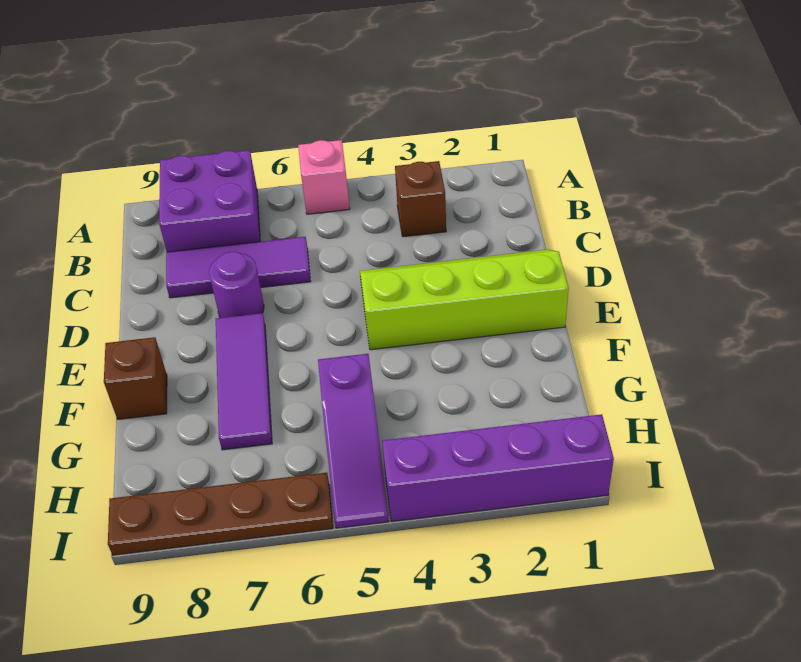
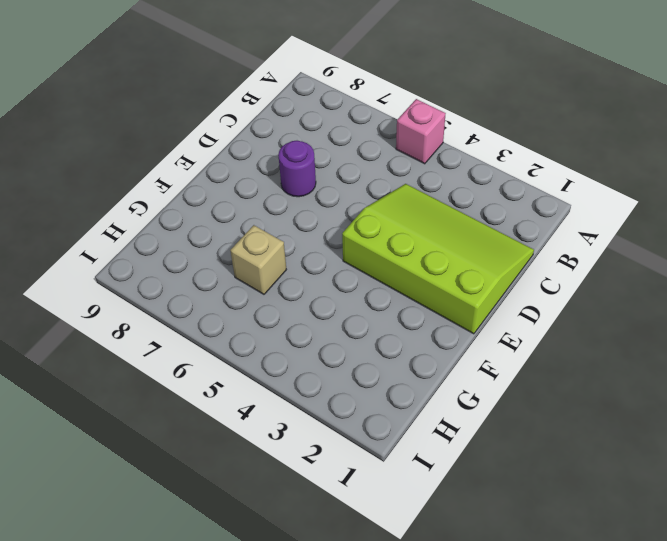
lime slope C1:E4 level 1 top E -> lime slope D1:E4 level 1 top E
tan brick G6 level 1 -> none
none -> purple brick A7:B8 level 1
none -> brown brick B3 level 1

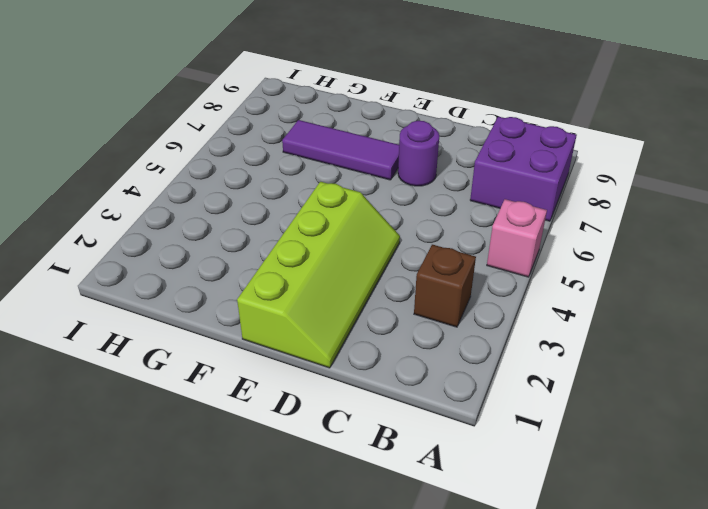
none -> purple tile C6:C8 level 1
none -> brown brick F9 level 1

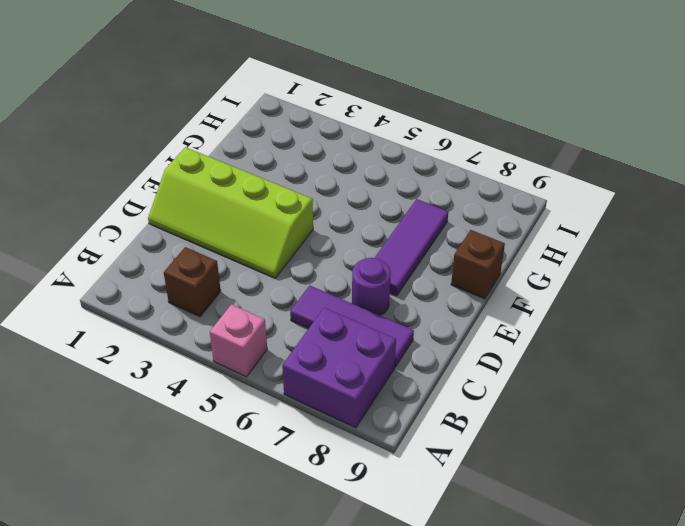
none -> purple slope G5:I5 level 1 top G
none -> purple brick I1:I4 level 1

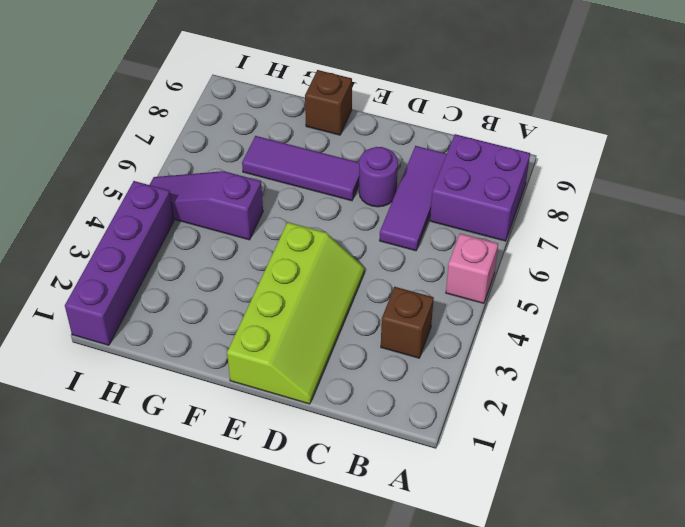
none -> brown plate I6:I9 level 1

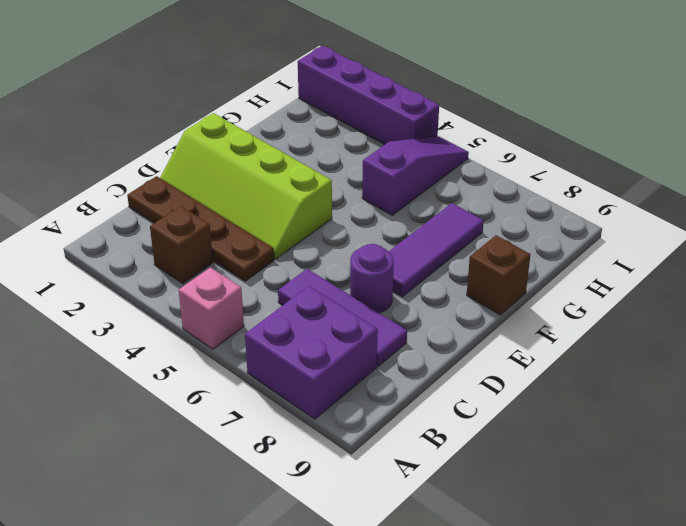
brown plate C1:C4 level 1 -> brown plate I6:I9 level 1

